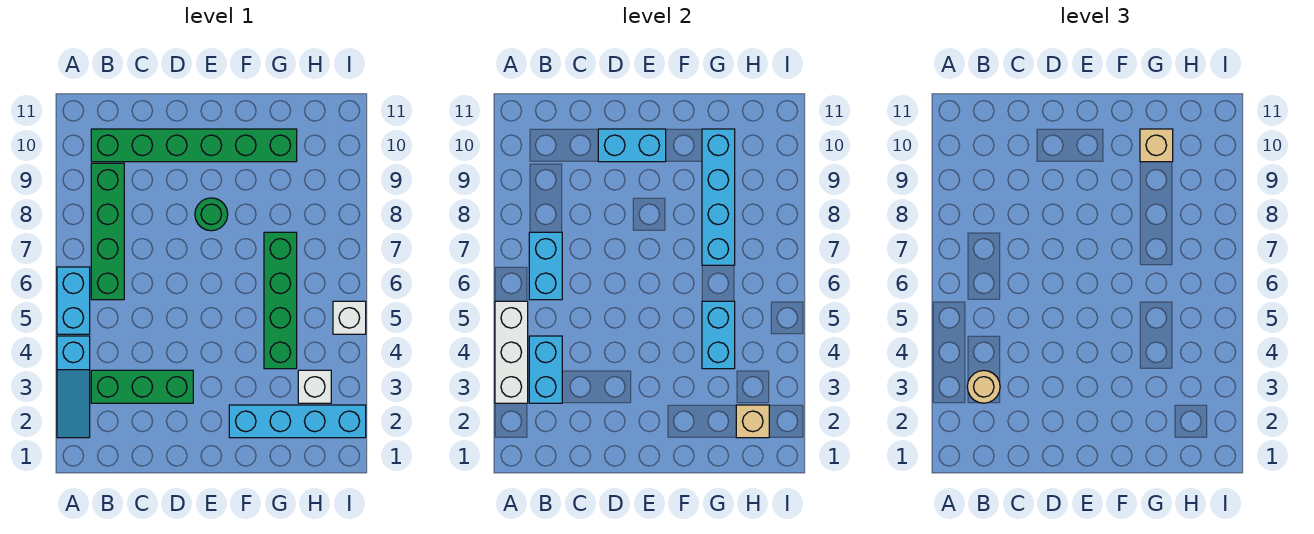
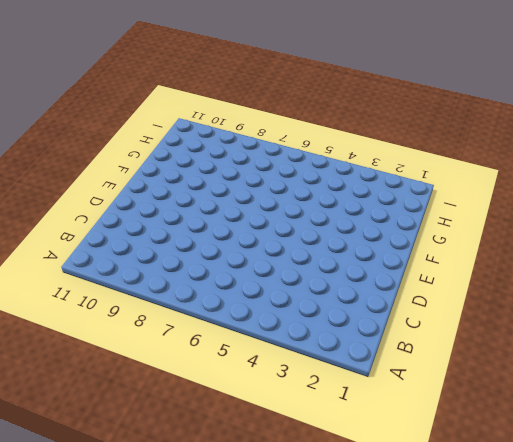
none -> cyan slope A2:A4 level 1 top 4
none -> cyan brick A5:A6 level 1
none -> green brick B3:D3 level 1

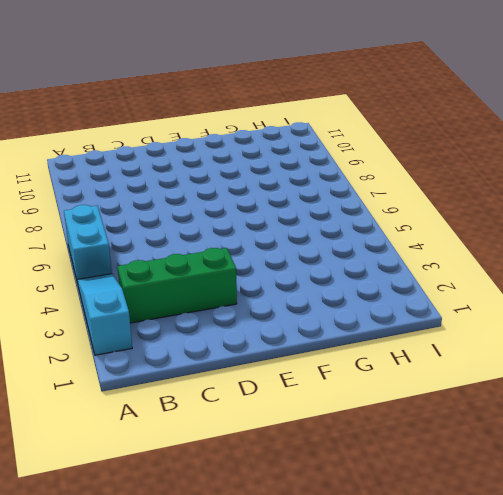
cyan slope A2:A4 level 1 top 2 -> cyan slope A2:A4 level 1 top 4
none -> green brick B6:B9 level 1
none -> green brick B10:G10 level 1
none -> green round brick E8 level 1

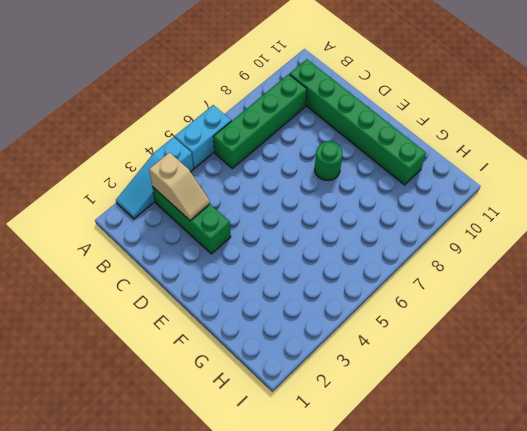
tan slope B3:C3 level 2 top B -> cyan brick B3:B4 level 2
none -> cyan brick F2:I2 level 1
none -> green brick G4:G7 level 1
none -> white brick H3 level 1

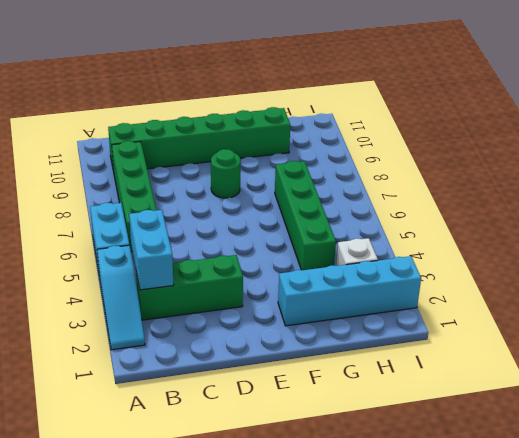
none -> white brick I5 level 1
none -> white brick A3:A5 level 2
none -> cyan brick B6:B7 level 2

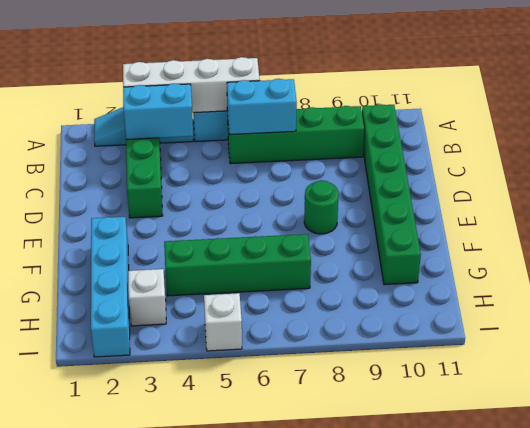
white brick A3:A6 level 2 -> white brick A3:A5 level 2
none -> cyan brick D10:E10 level 2
none -> cyan brick G4:G5 level 2
none -> cyan brick G7:G10 level 2

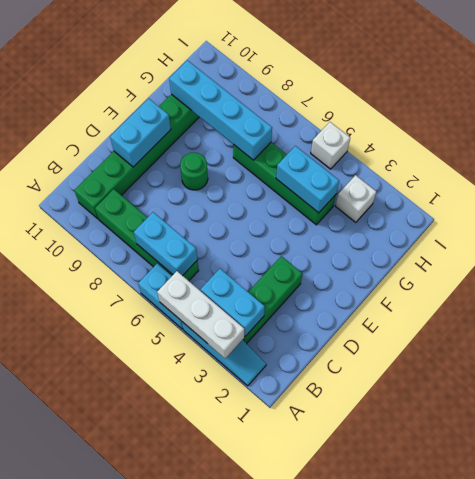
none -> cyan brick F2:I2 level 1
none -> tan brick H2 level 2
none -> tan round brick B3 level 3

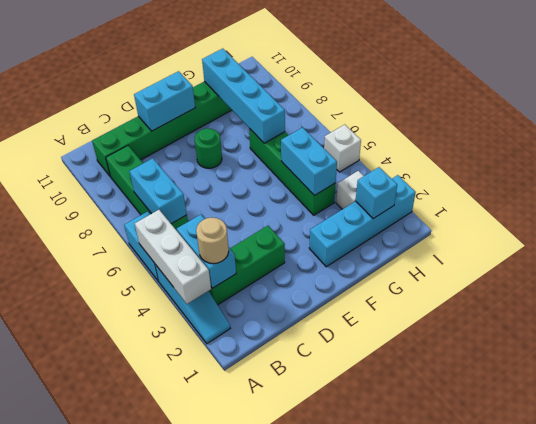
cyan brick H2 level 2 -> tan brick H2 level 2
none -> tan brick G10 level 3

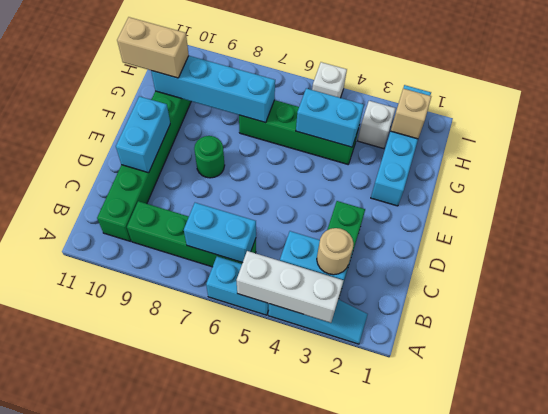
tan brick G10:G11 level 3 -> tan brick G10 level 3

